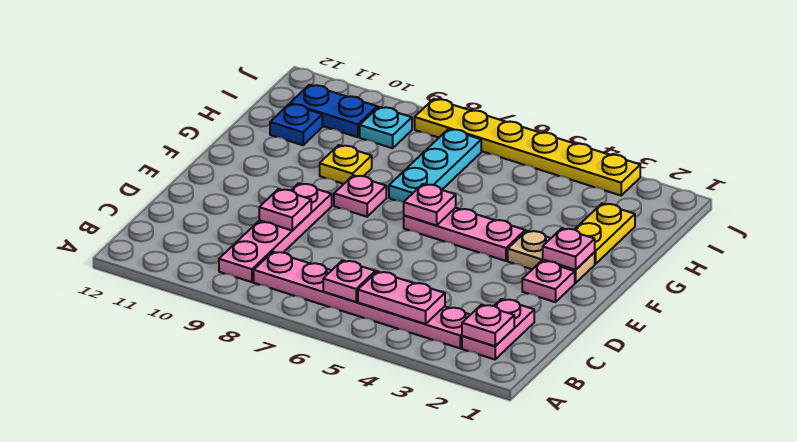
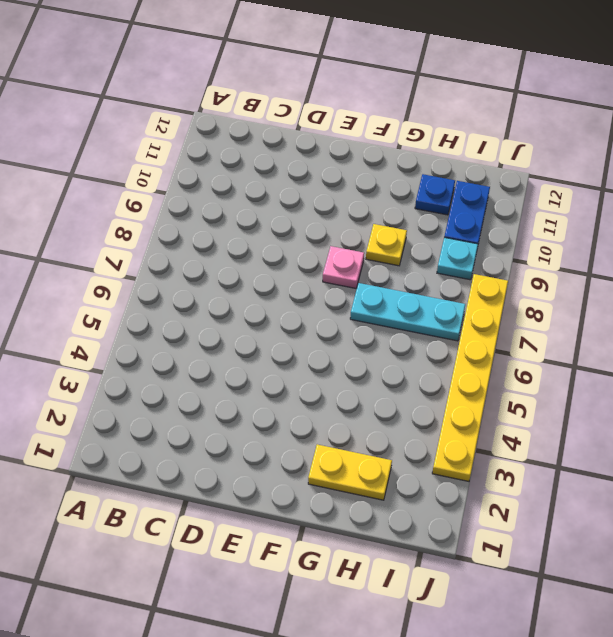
none -> pink plate B2:C2 level 1
none -> pink plate B3:B8 level 1
none -> pink plate B9:E9 level 1

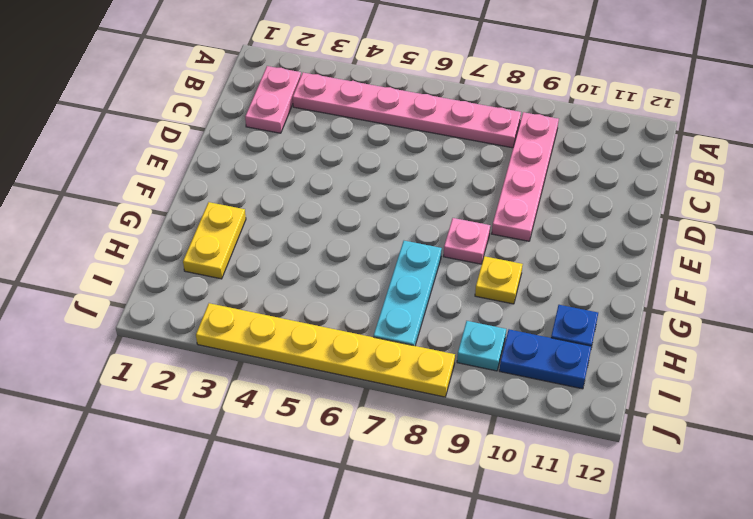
none -> pink plate E2 level 1
none -> tan plate F2:F3 level 1
none -> pink plate F4:F6 level 1

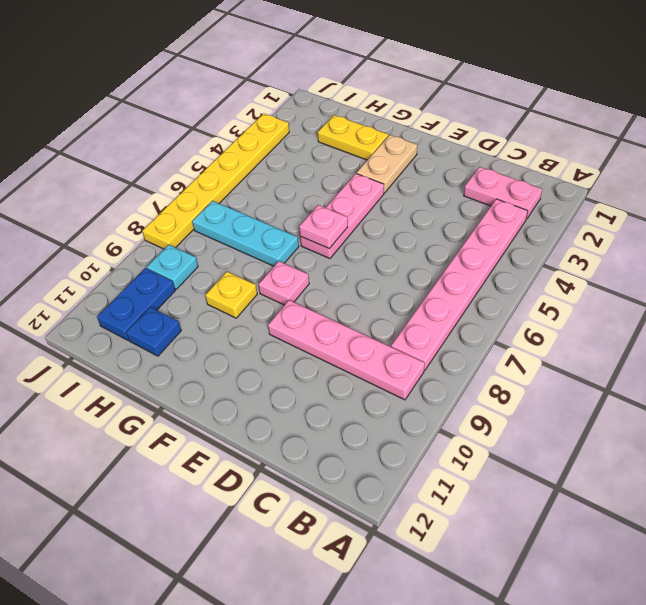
none -> pink plate E2 level 1
none -> pink plate B2 level 2
none -> pink plate B4:B5 level 2

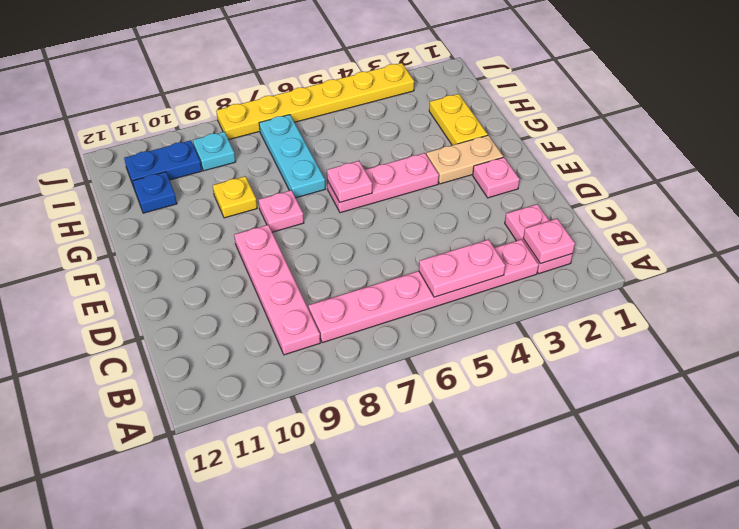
none -> pink plate B6 level 2
none -> pink plate D9 level 2
none -> pink plate F2 level 2

